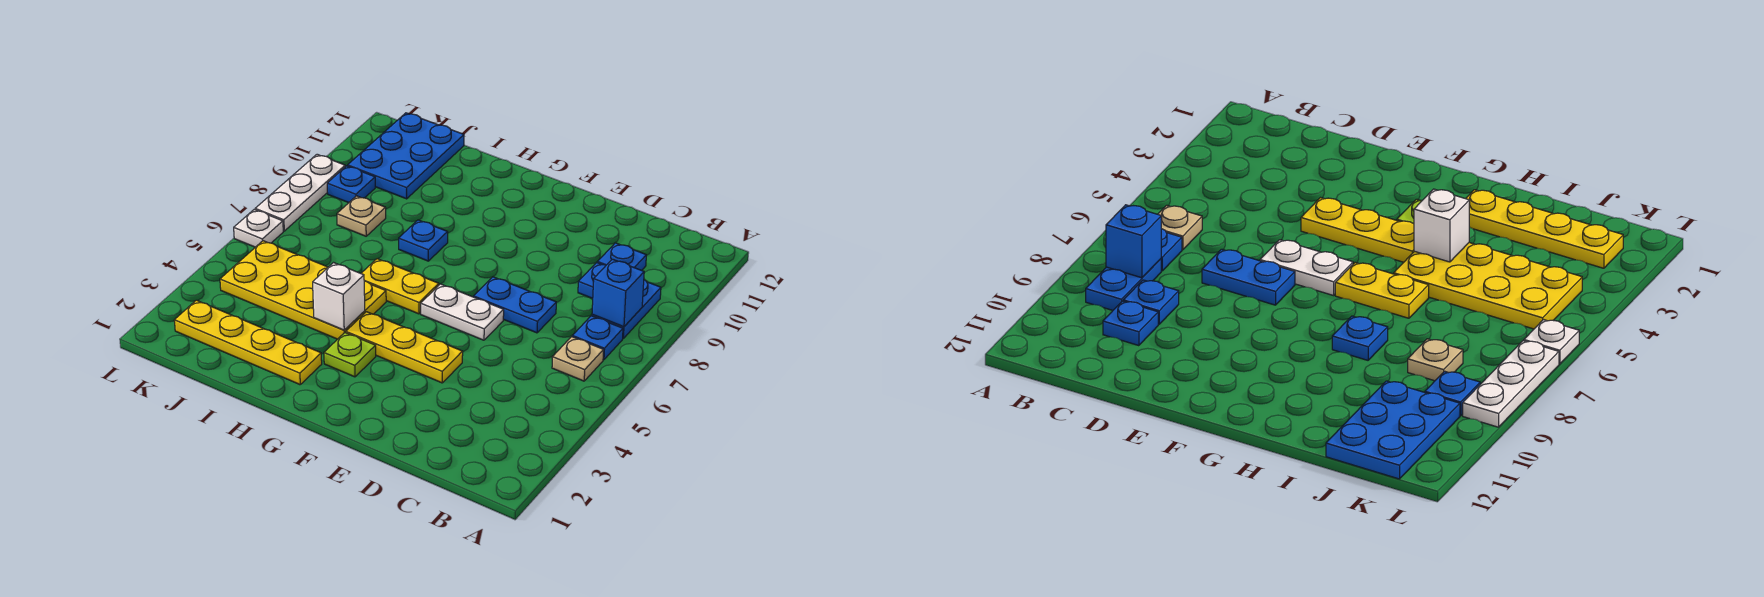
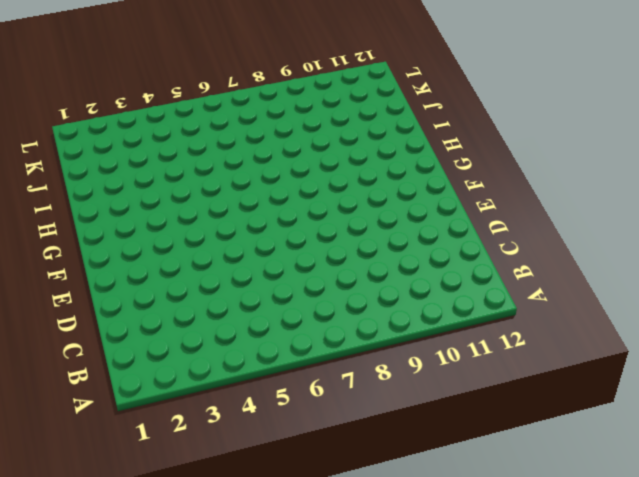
none -> tan plate B6 level 1
none -> blue plate B7 level 1
none -> blue plate B8:B9 level 1

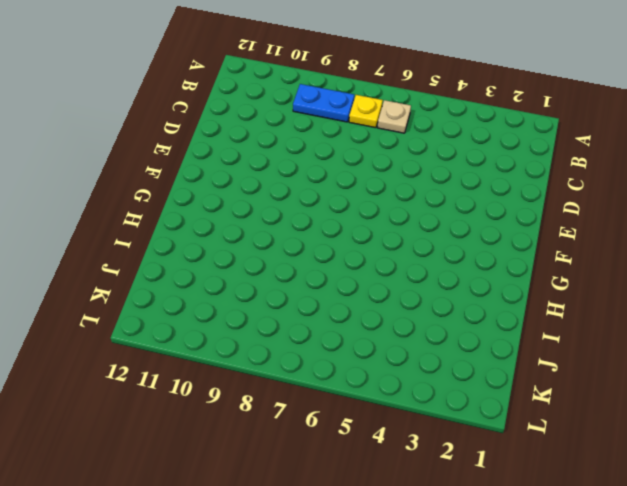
yellow plate B7 level 1 -> blue plate B7 level 1
none -> blue plate C9 level 1
none -> blue plate C10 level 1
none -> blue plate D7:E7 level 1

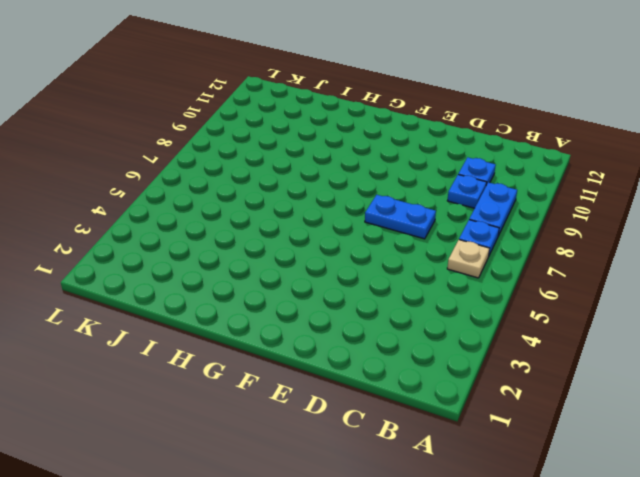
none -> yellow plate E4:G4 level 1
none -> white plate E6:F6 level 1
none -> lime plate G3 level 1

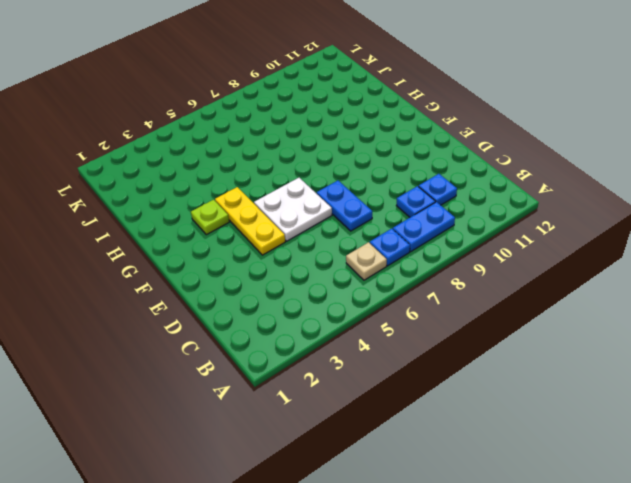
white plate E5:F6 level 1 -> white plate E6:F6 level 1
none -> yellow plate G6:H6 level 1
none -> yellow plate H2:K2 level 1
none -> yellow plate H4:K5 level 1

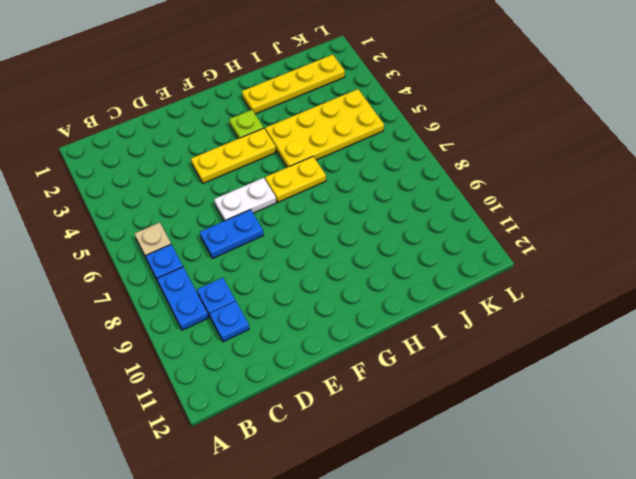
none -> blue plate H8 level 1
none -> tan plate J8 level 1
none -> blue plate J10:K12 level 1

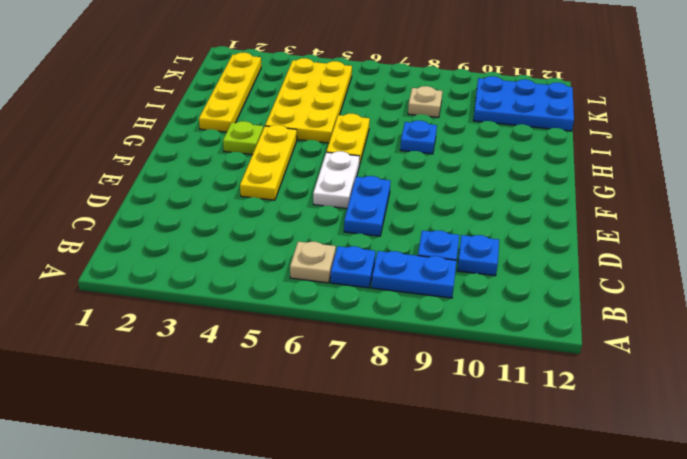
none -> blue plate K9 level 1
none -> white plate L6 level 1
none -> white plate L7:L9 level 1

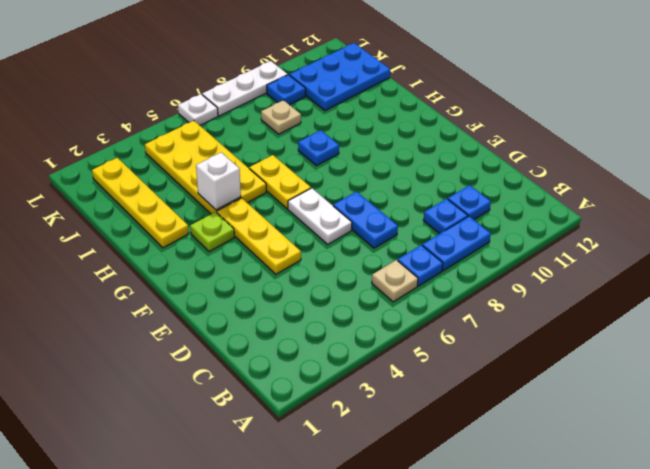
none -> blue brick B8 level 2

